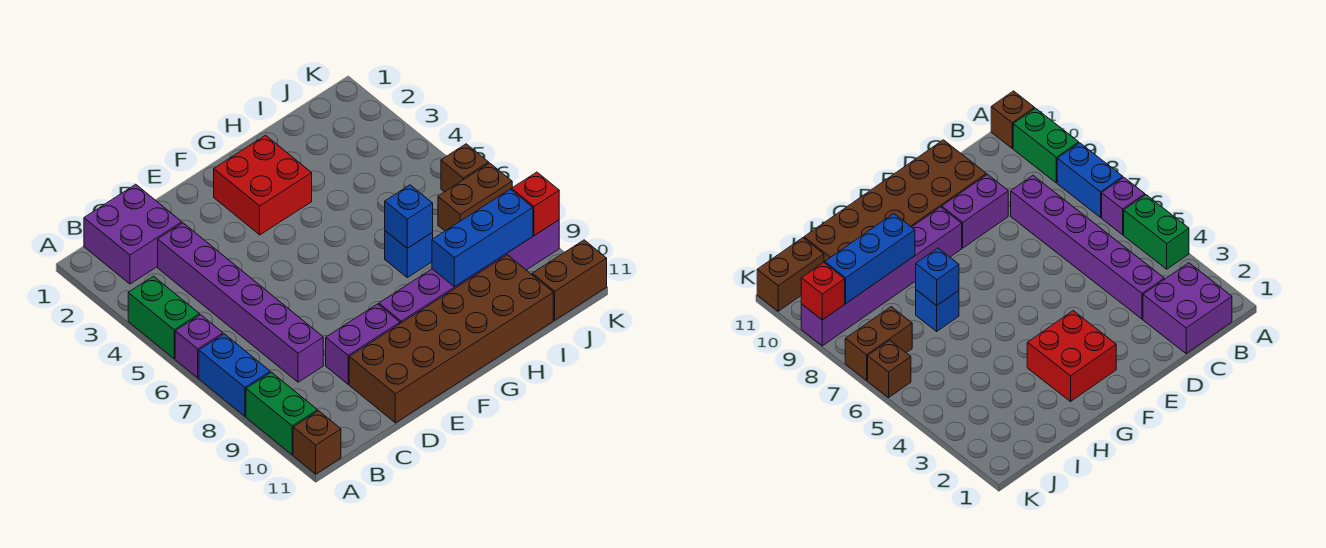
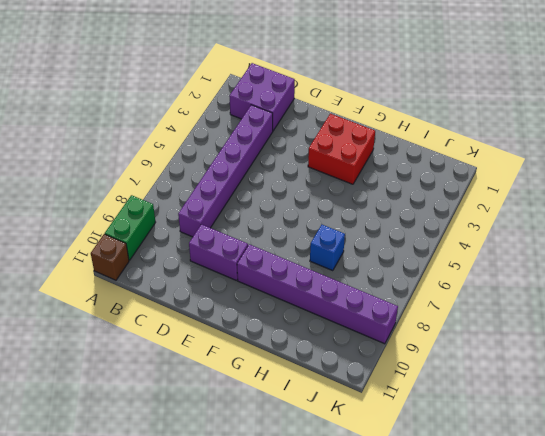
none -> green brick A4:A5 level 1
none -> purple brick A6 level 1
none -> blue brick A7:A8 level 1

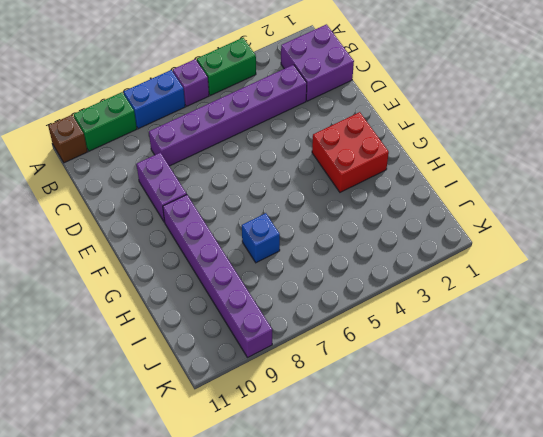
none -> brown brick D10:I11 level 1
none -> brown brick J7:K7 level 1
none -> brown brick J11:K11 level 1

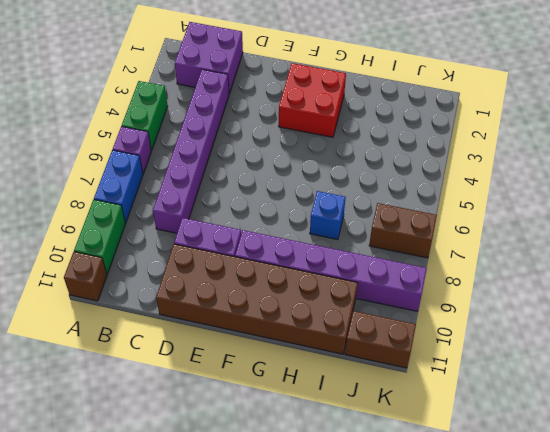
none -> brown brick K6 level 1
none -> blue brick H7 level 2
none -> blue brick H9:J9 level 2

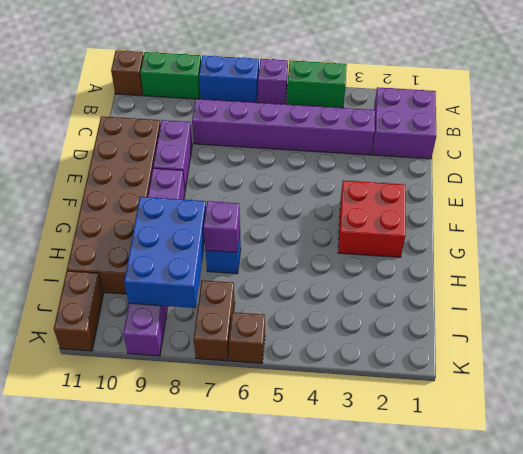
purple brick H7 level 2 -> blue brick H7 level 2
blue brick H8:J9 level 2 -> blue brick H9:J9 level 2
none -> red brick K9 level 2

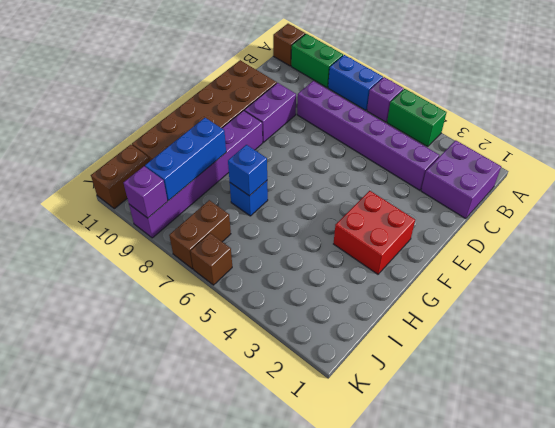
purple brick K9 level 2 -> red brick K9 level 2

